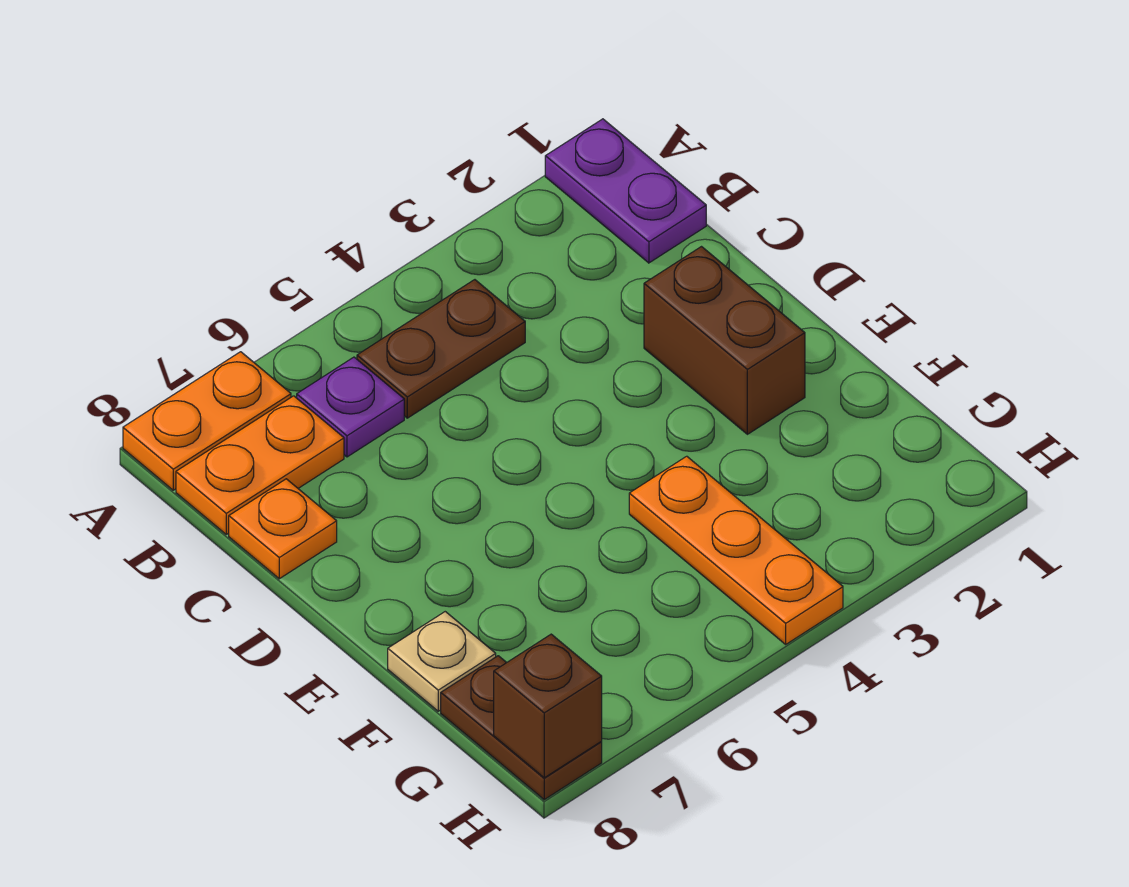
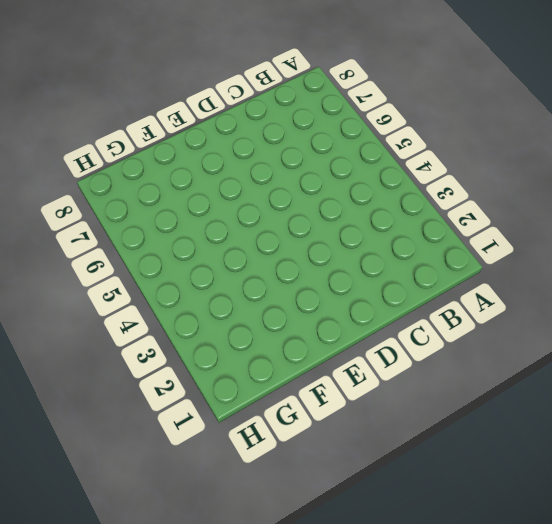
none -> purple plate A1:B1 level 1
none -> orange plate A7:A8 level 1

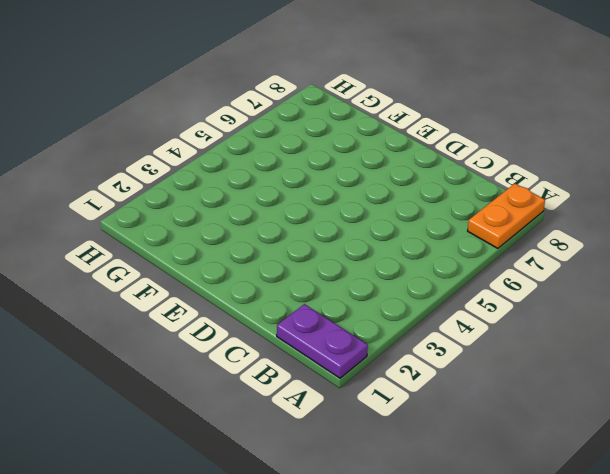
none -> brown plate B4:B5 level 1
none -> purple plate B6 level 1

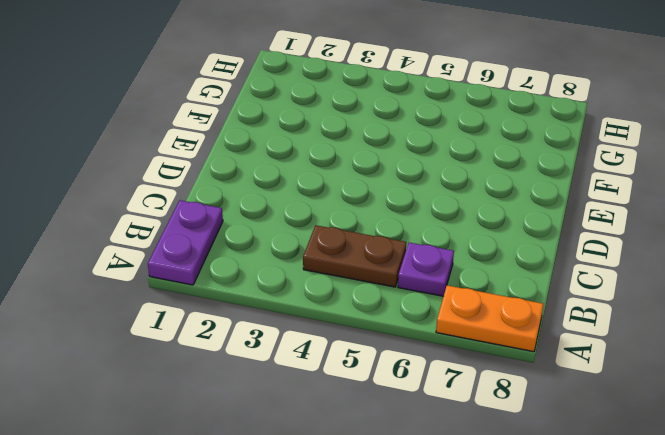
none -> orange plate B7:B8 level 1
none -> orange plate C8 level 1

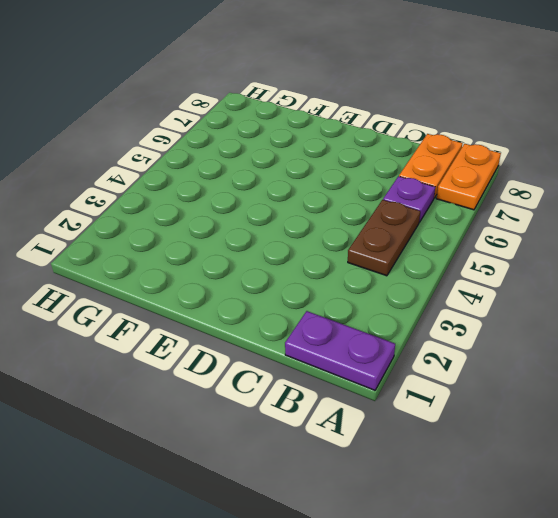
none -> orange plate C8 level 1
none -> brown brick D2:E2 level 1

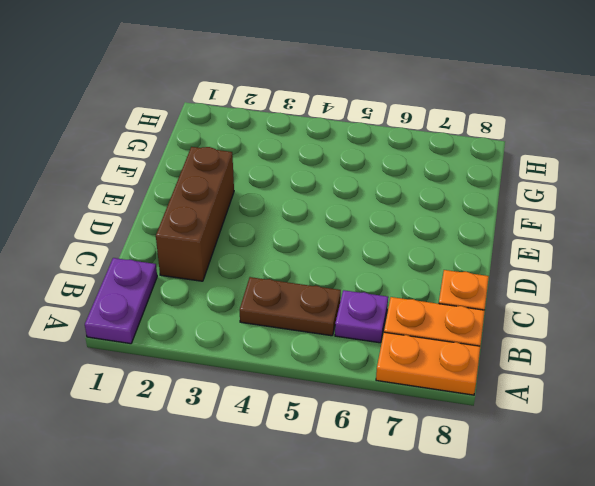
brown brick C2:E2 level 1 -> brown brick D2:E2 level 1
none -> orange plate F4:H4 level 1
none -> tan plate F8 level 1

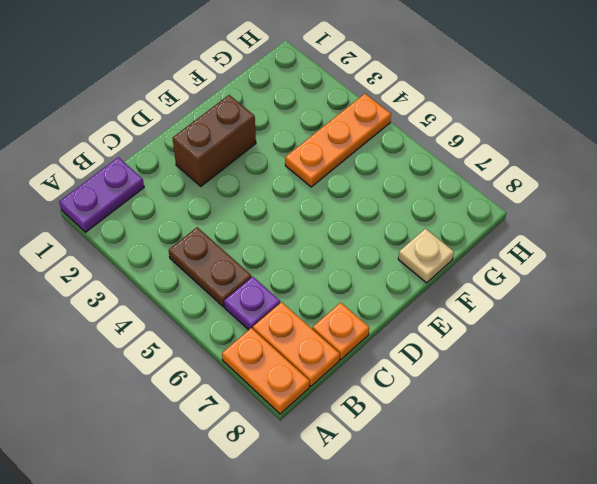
none -> brown plate G8:H8 level 1
none -> brown brick H8 level 2

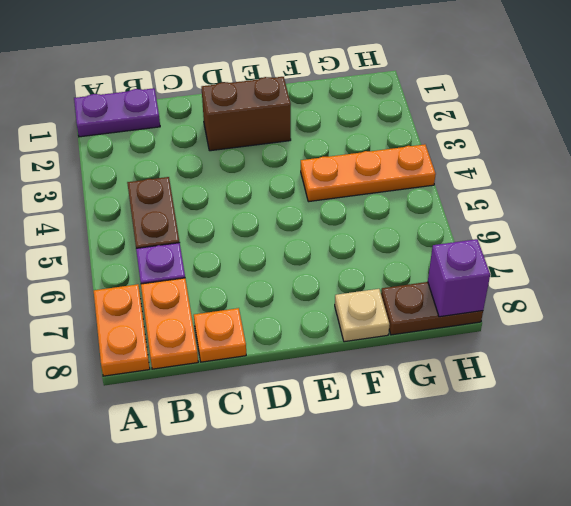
purple brick H8 level 2 -> brown brick H8 level 2

